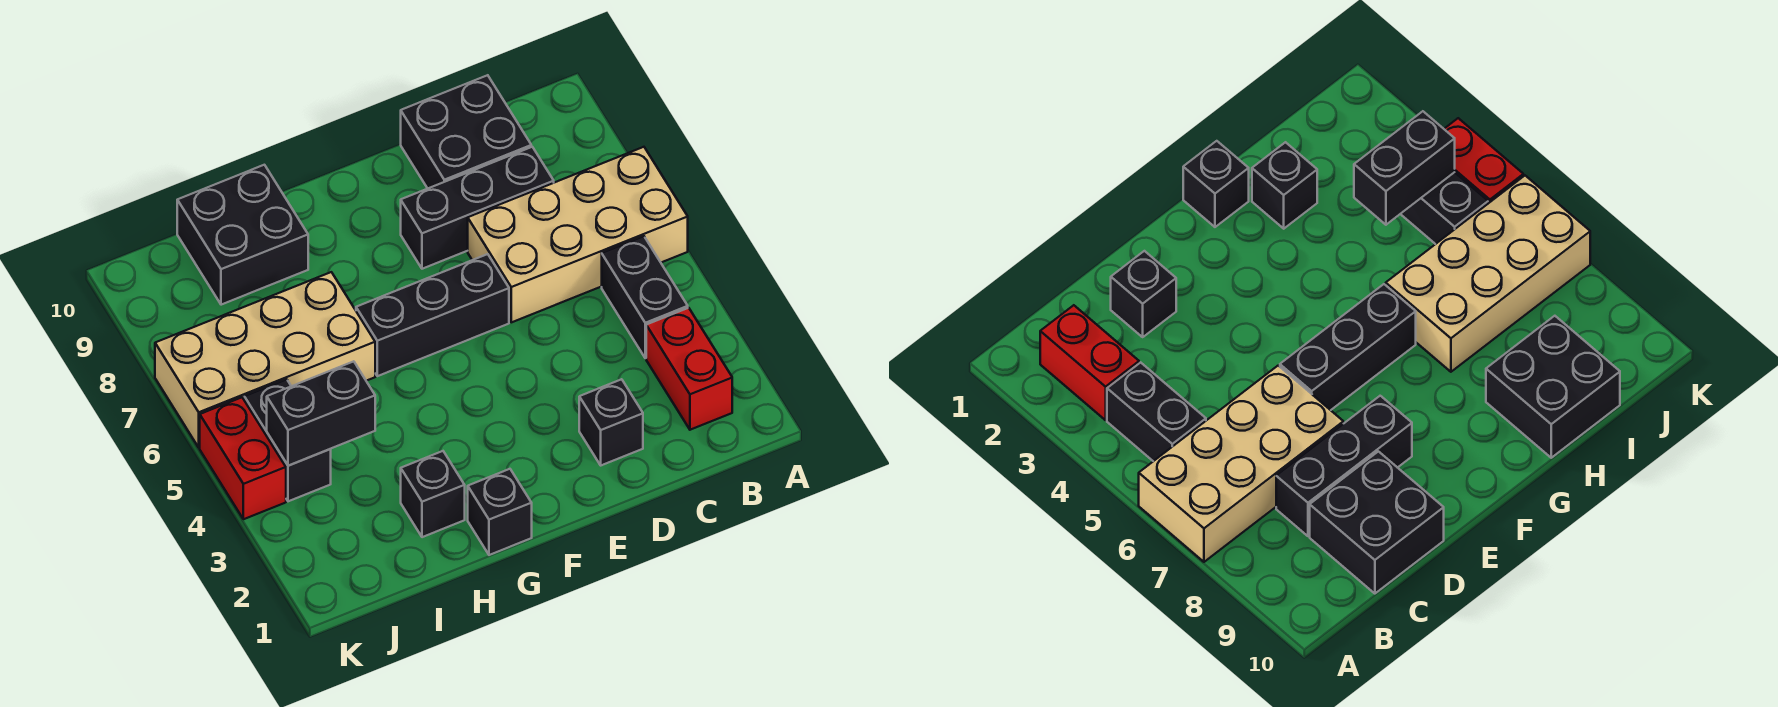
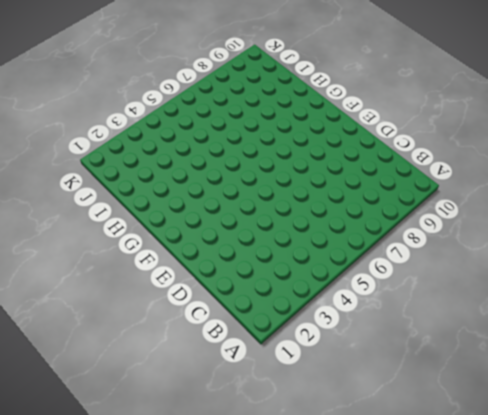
none -> tan brick A6:D7 level 1
none -> red brick B2:B3 level 1
none -> black brick B4:B5 level 1

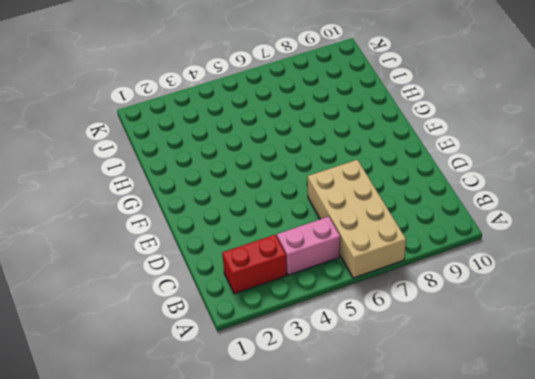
pink brick B4:B5 level 1 -> black brick B4:B5 level 1
none -> black brick C8:E8 level 1
none -> black brick C9:D10 level 1
none -> black brick D2 level 1

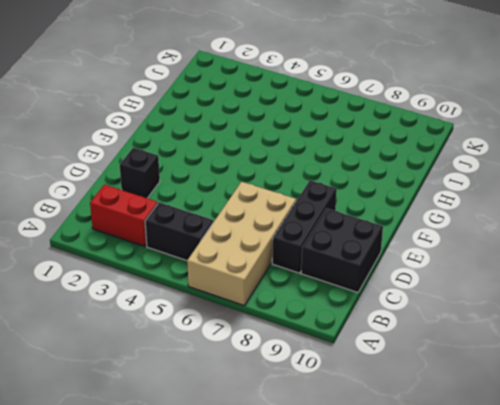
none -> black brick E6:G6 level 1
none -> black brick G1 level 1
none -> black brick H2 level 1

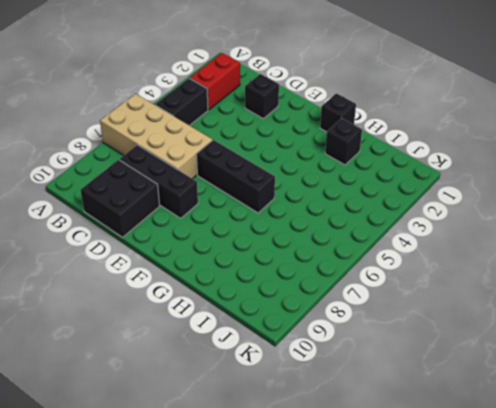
none -> tan brick H6:K7 level 1
none -> black brick H9:I10 level 1
none -> black brick J4:J5 level 1

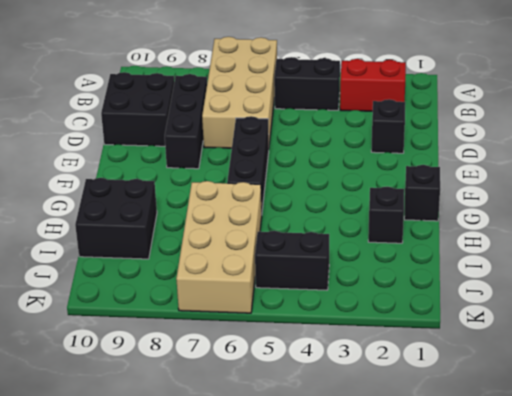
none -> red brick K4:K5 level 1
none -> black brick I4:J4 level 2

